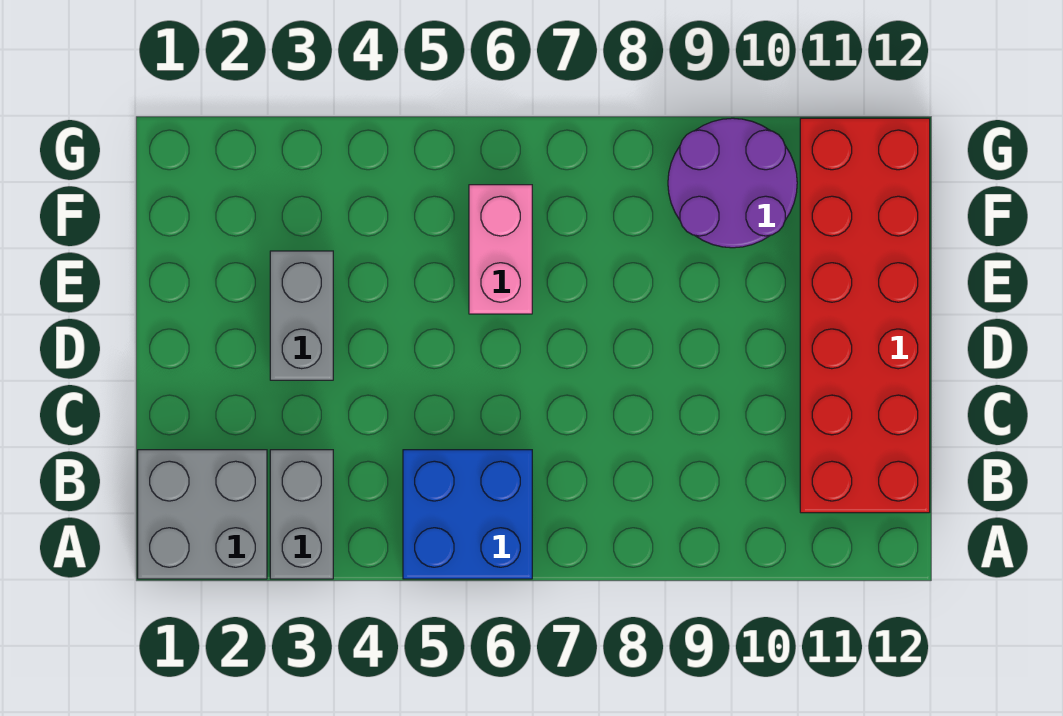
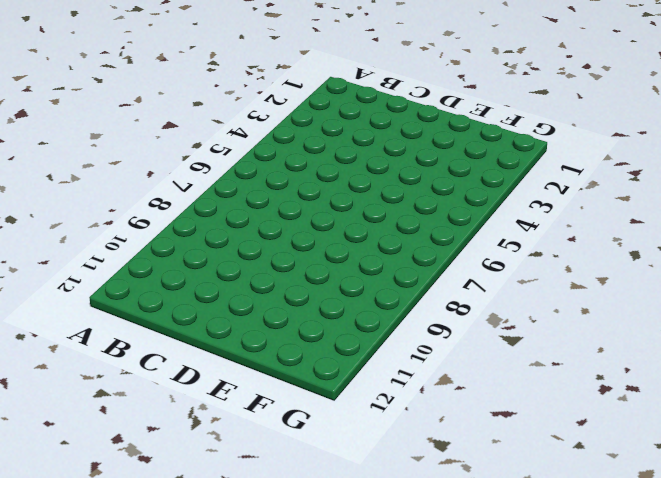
none -> grey brick A1:B2 level 1
none -> grey brick A3:B3 level 1

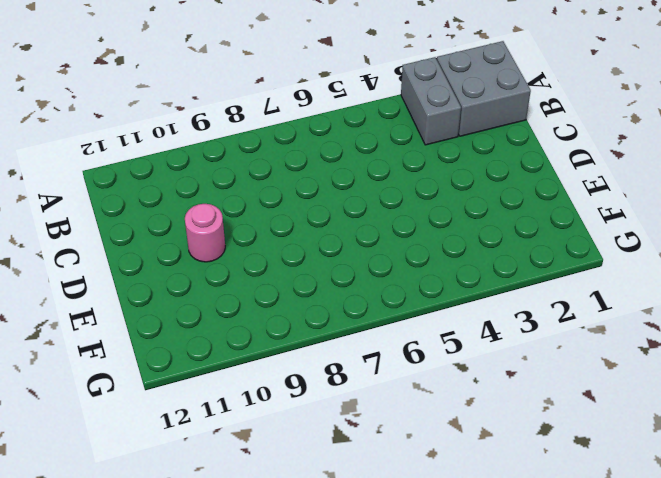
pink round brick D10 level 1 -> none
none -> blue brick A5:B6 level 1
none -> red brick B11:G12 level 1

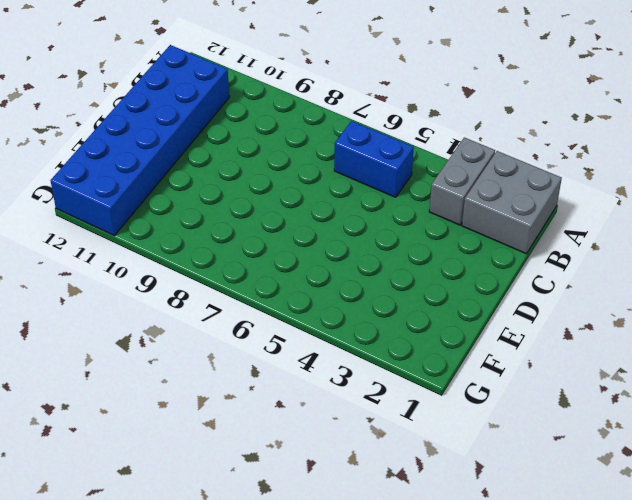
blue brick B5:B6 level 1 -> blue brick A5:B6 level 1
blue brick B11:G12 level 1 -> red brick B11:G12 level 1
none -> grey brick D3:E3 level 1
none -> pink brick E6:F6 level 1

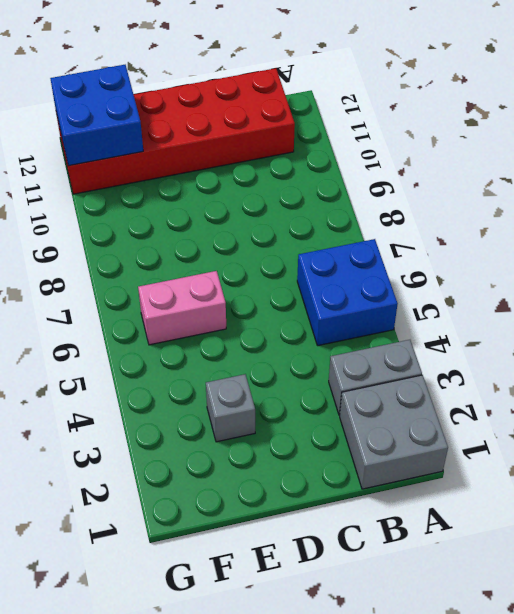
grey brick E3 level 1 -> grey brick D3:E3 level 1
blue brick F11:G12 level 2 -> none
none -> purple round brick F9:G10 level 1

